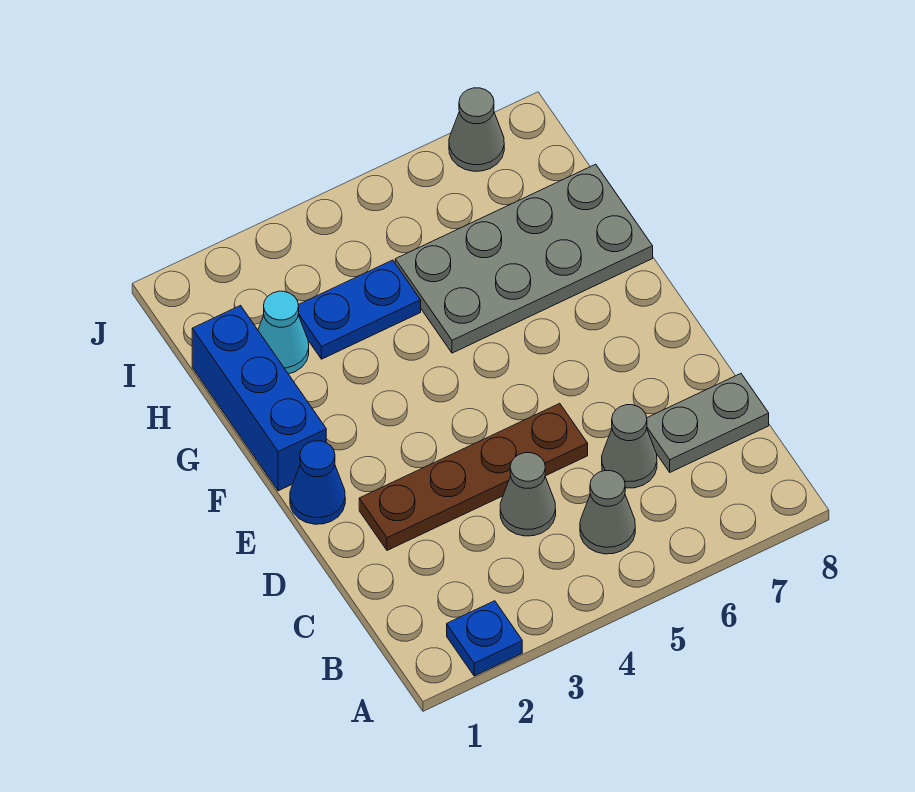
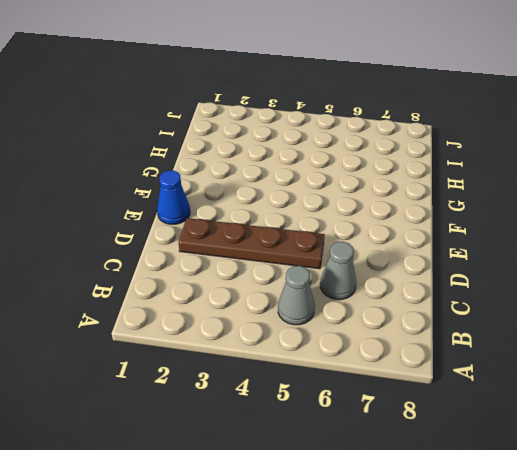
none -> blue plate A2 level 1
none -> grey cone C4 level 1
none -> grey plate C7:C8 level 1

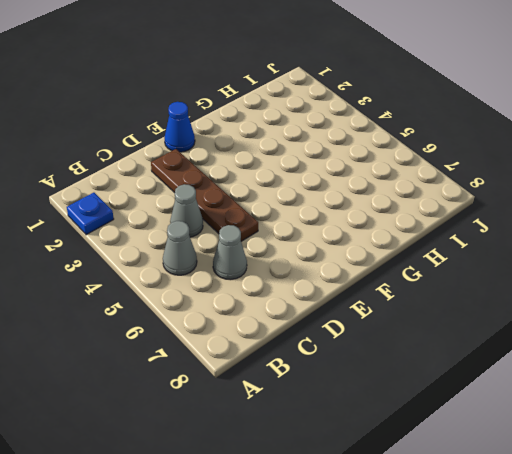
none -> grey plate C7:C8 level 1
none -> blue brick F1:H1 level 1
none -> grey plate G5:H8 level 1

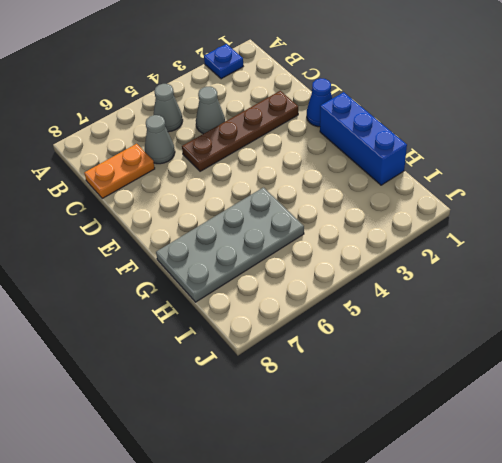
orange plate C7:C8 level 1 -> grey plate C7:C8 level 1
none -> cyan cone H2 level 1
none -> blue plate H3:H4 level 1
none -> grey cone J7 level 1

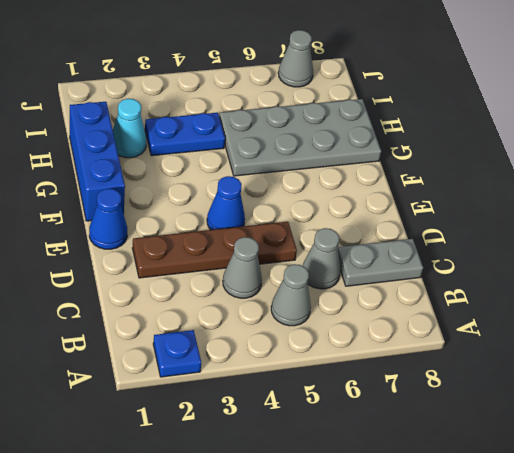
blue cone E4 level 1 -> none

